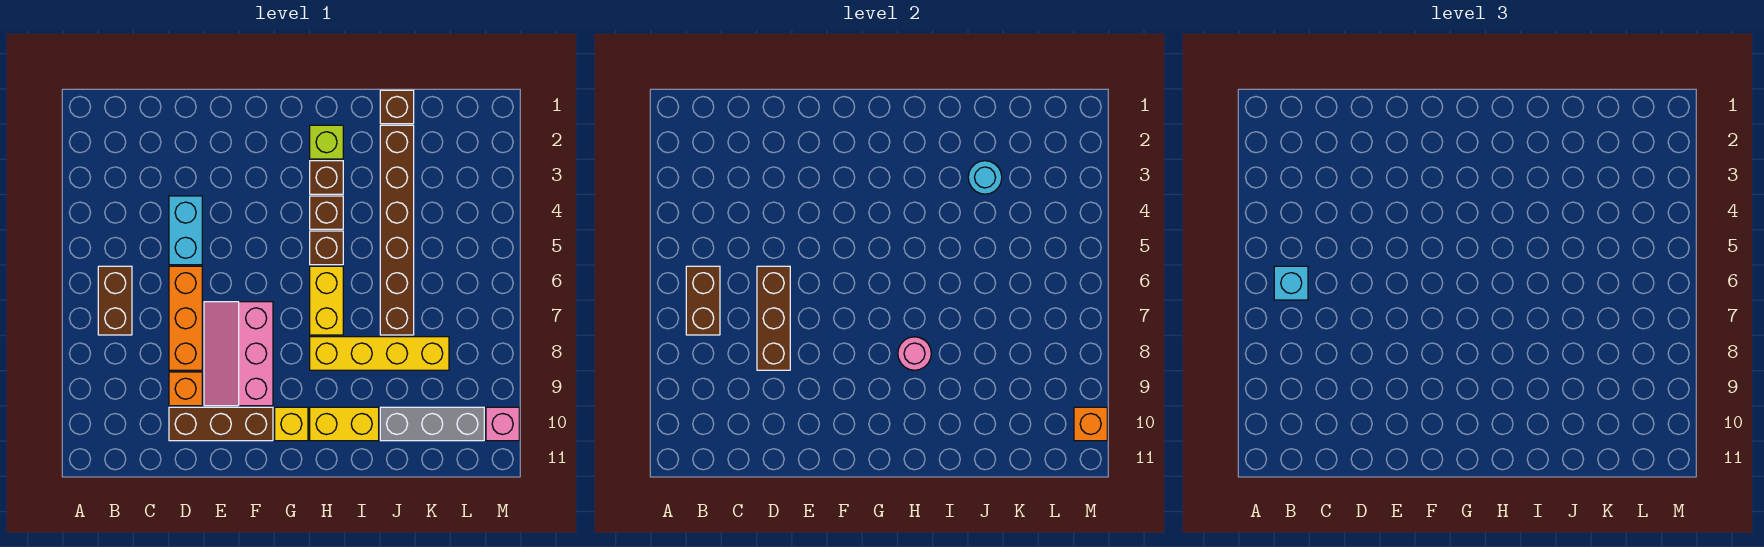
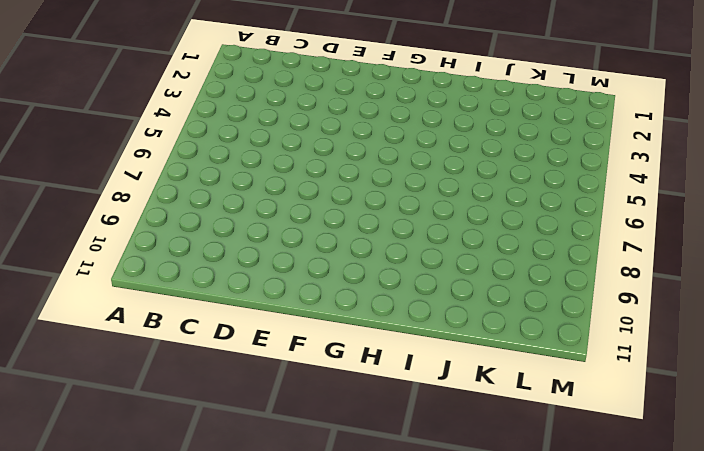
none -> brown brick B6:B7 level 1
none -> cyan brick D4:D5 level 1
none -> orange brick D6:D8 level 1

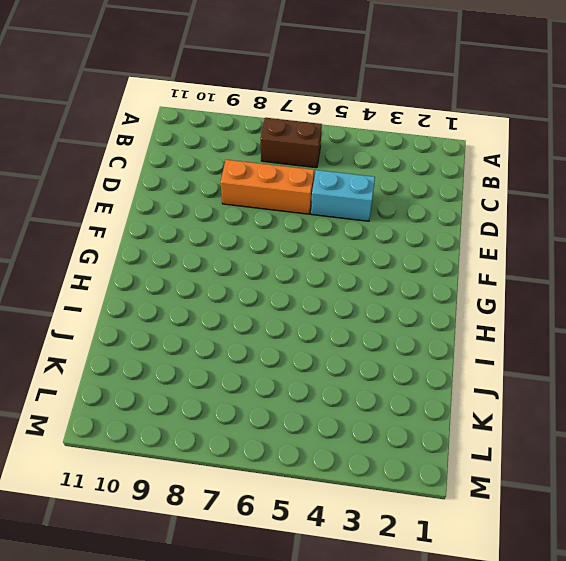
none -> orange brick D9 level 1
none -> brown brick D10:F10 level 1
none -> pink slope E7:F9 level 1 top F

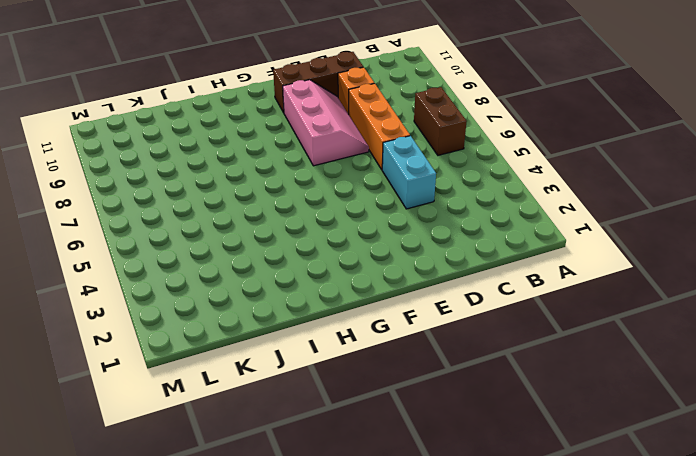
none -> yellow brick G10 level 1
none -> lime brick H2 level 1
none -> brown brick H3 level 1

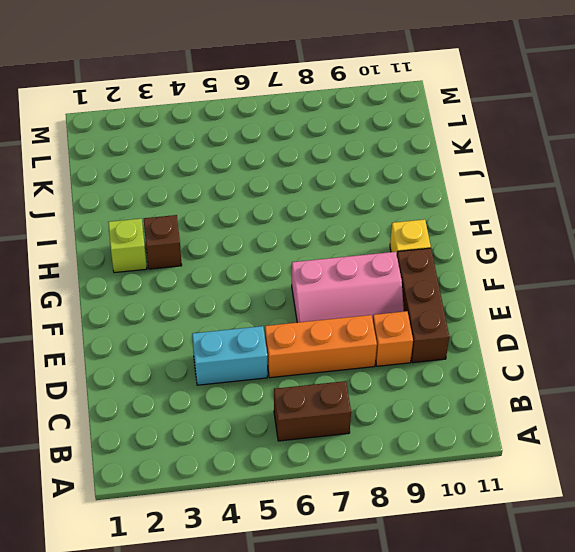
none -> brown brick H4 level 1
none -> brown brick H5 level 1
none -> yellow brick H6:H7 level 1

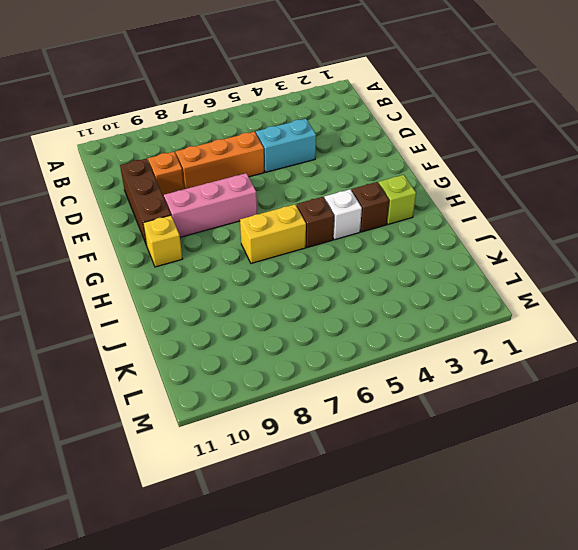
white brick H4 level 1 -> brown brick H4 level 1
none -> brown brick B6:B7 level 1
none -> yellow brick H8:K8 level 1
none -> yellow brick H10:I10 level 1

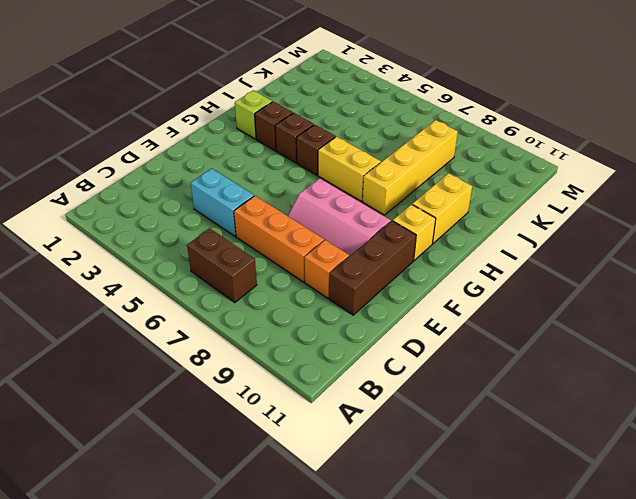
none -> brown brick J1 level 1
none -> brown brick J2:J7 level 1
none -> grey brick J10:L10 level 1

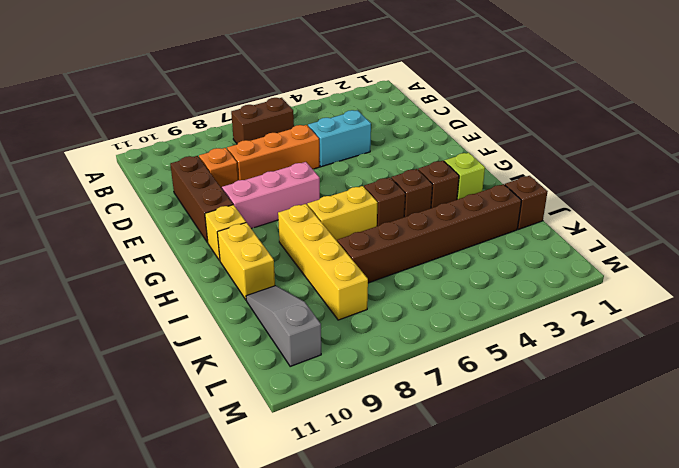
grey slope J10:L10 level 1 top L -> grey brick J10:L10 level 1
none -> pink brick M10 level 1
none -> brown brick B6:B7 level 2
none -> brown brick D6:D8 level 2

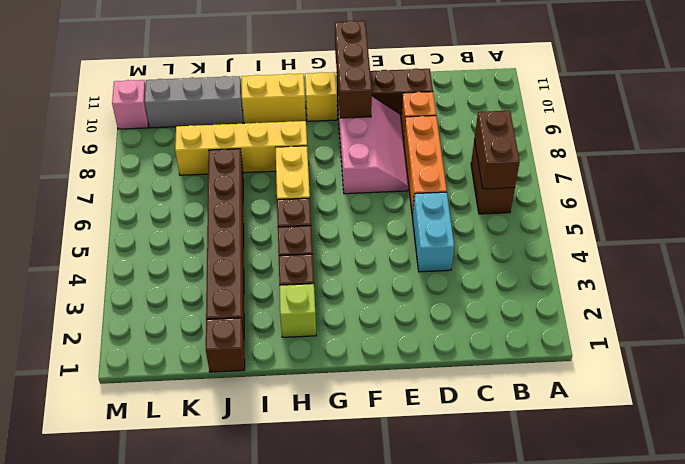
brown brick F9:F11 level 2 -> brown brick D6:D8 level 2
none -> pink round brick H8 level 2
none -> cyan round brick J3 level 2
none -> orange brick M10 level 2

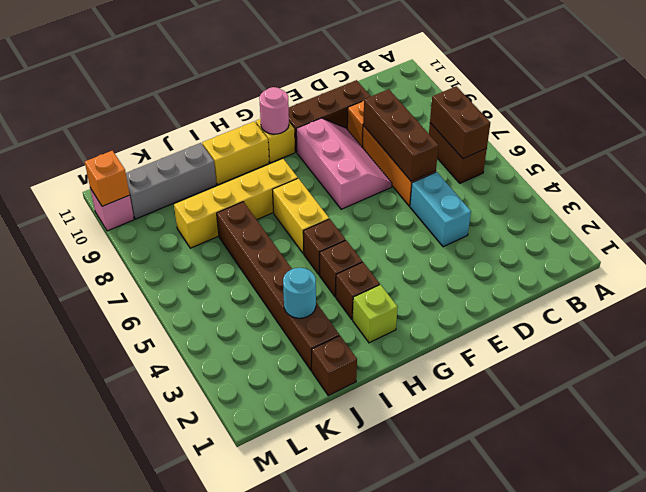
pink round brick G10 level 2 -> pink round brick H8 level 2
none -> cyan brick B6 level 3

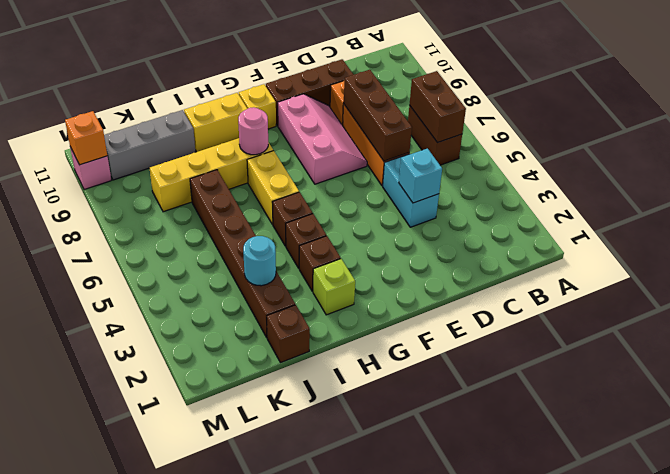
cyan brick D4 level 2 -> cyan brick B6 level 3

